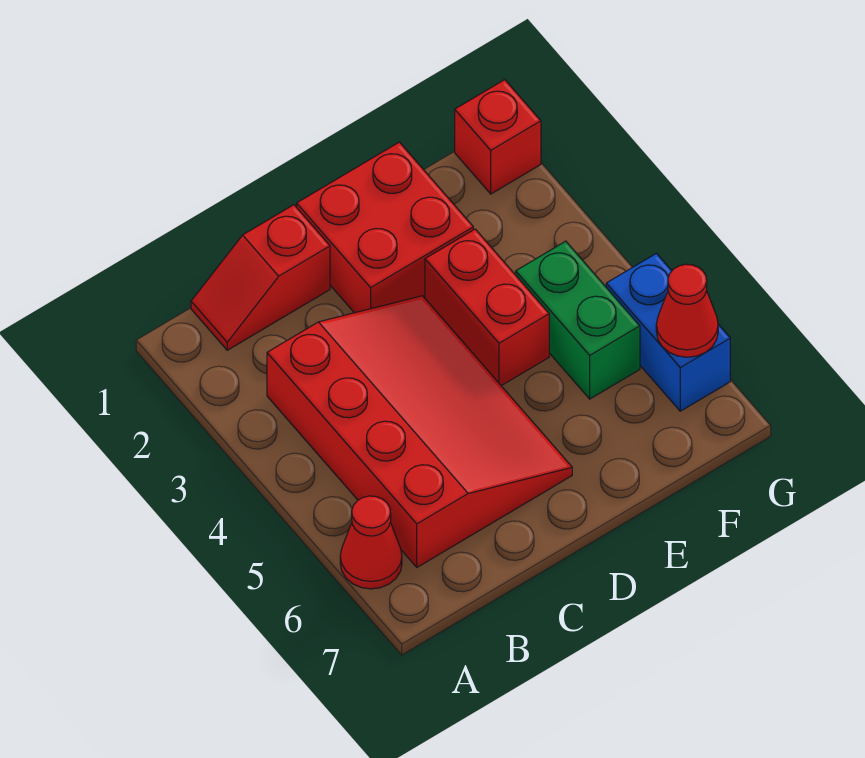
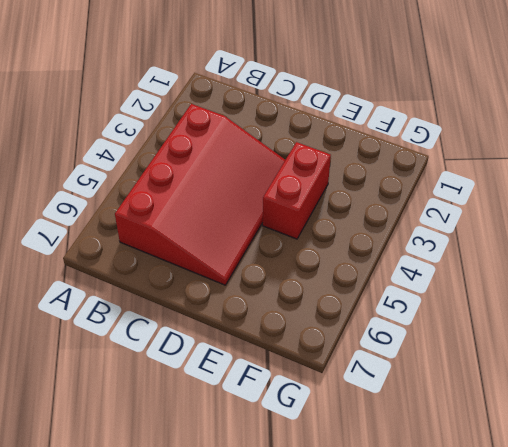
none -> red cone A6 level 1
none -> red slope B1:C1 level 1 top C

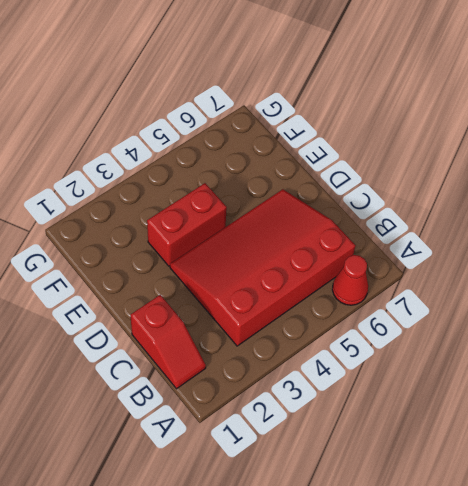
none -> red brick D1:E2 level 1
none -> green brick F4:F5 level 1

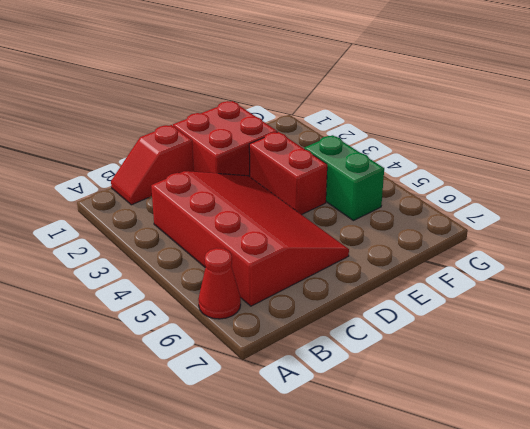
none -> red brick G1 level 1
none -> blue brick G5:G6 level 1

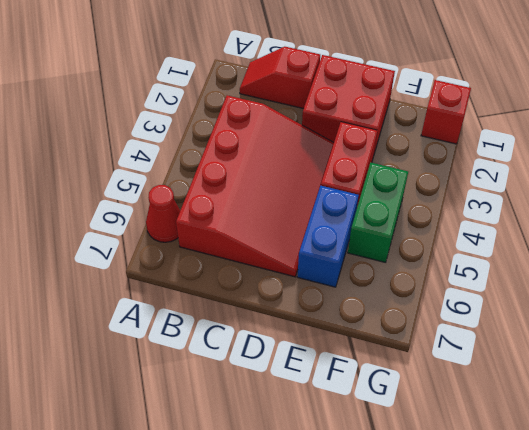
blue brick E5:E6 level 1 -> blue brick G5:G6 level 1
none -> red cone G6 level 2

